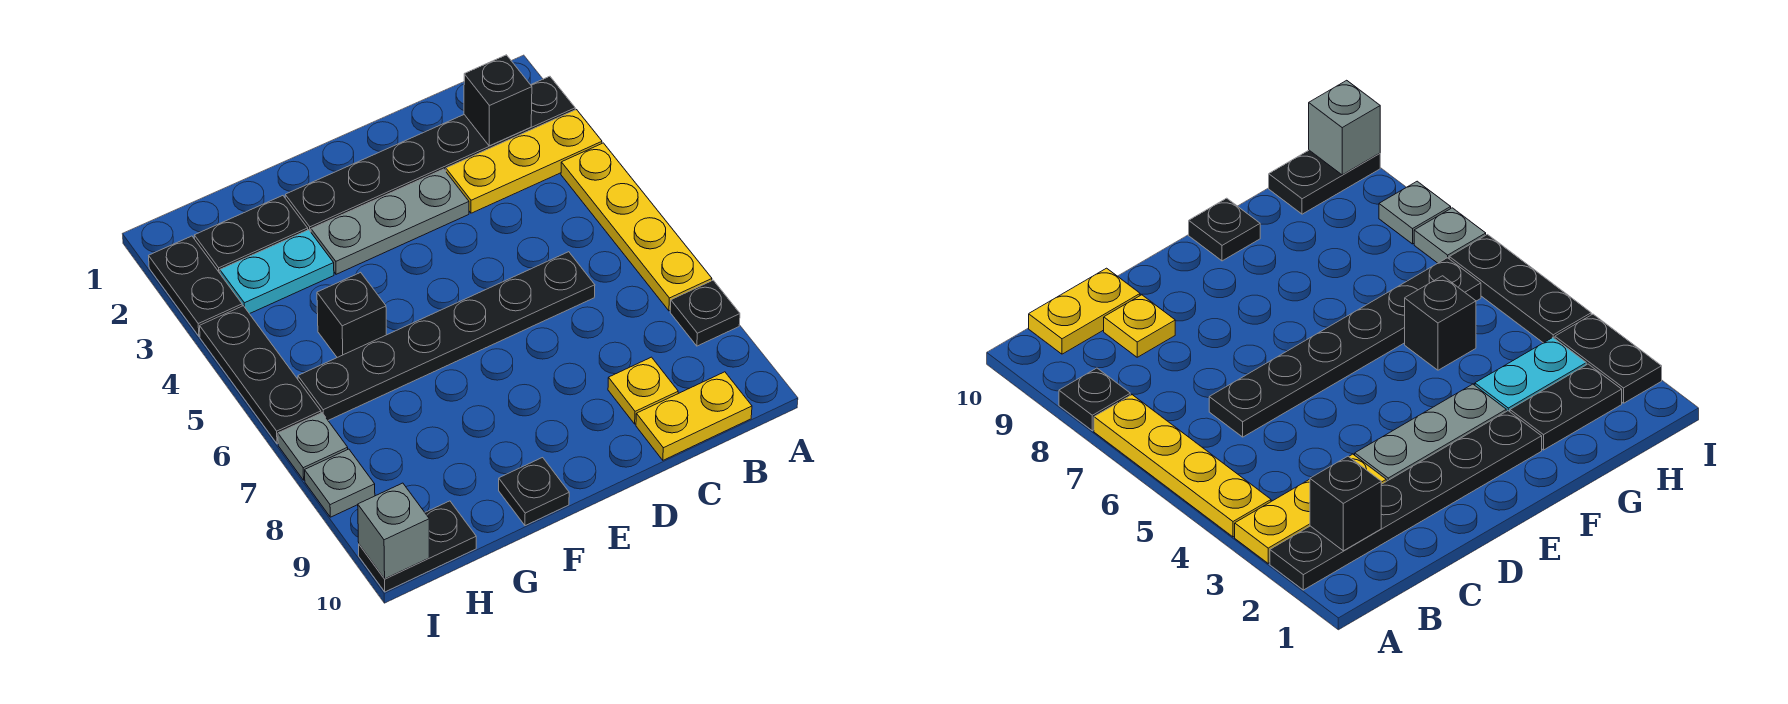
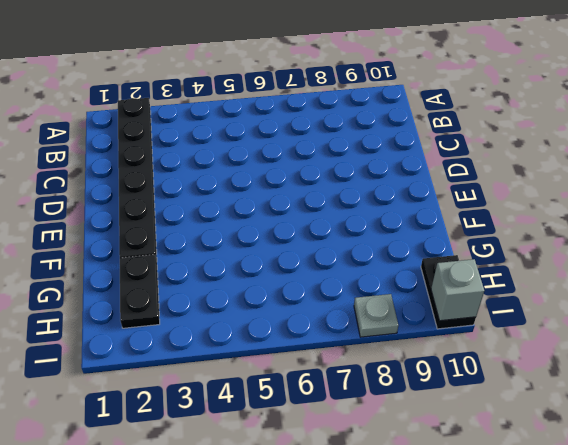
none -> yellow plate A3:C3 level 1
none -> yellow plate A4:A7 level 1
none -> black plate A8 level 1

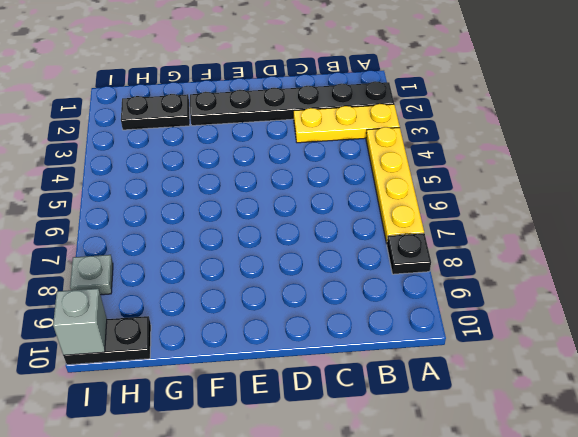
none -> yellow plate B10:C10 level 1
none -> black plate C6:H6 level 1
none -> yellow plate C9 level 1

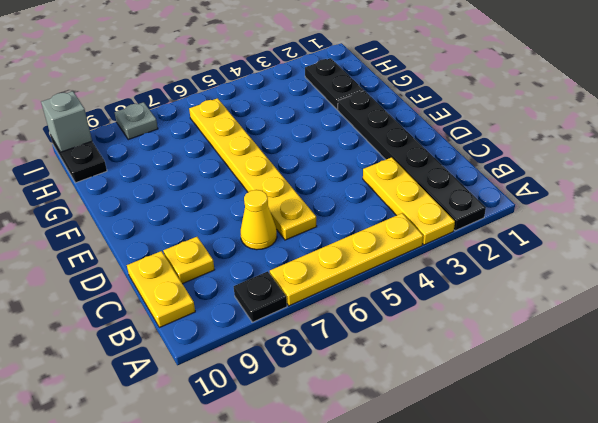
yellow plate C6:H6 level 1 -> black plate C6:H6 level 1
yellow cone C7 level 1 -> none
none -> grey plate D3:F3 level 1
none -> black plate F10 level 1
none -> cyan plate G3:H3 level 1

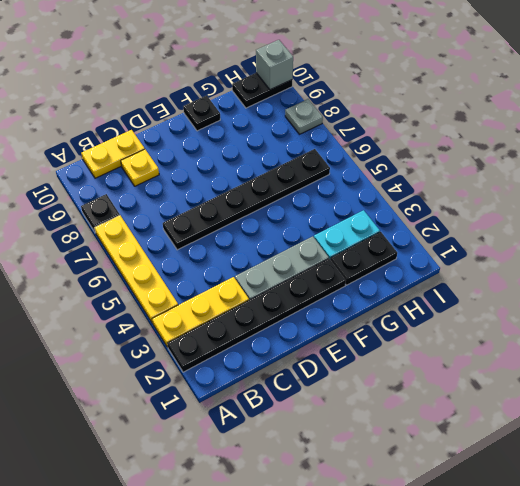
none -> black brick G5 level 1
none -> black plate I2:I3 level 1
none -> black plate I4:I6 level 1

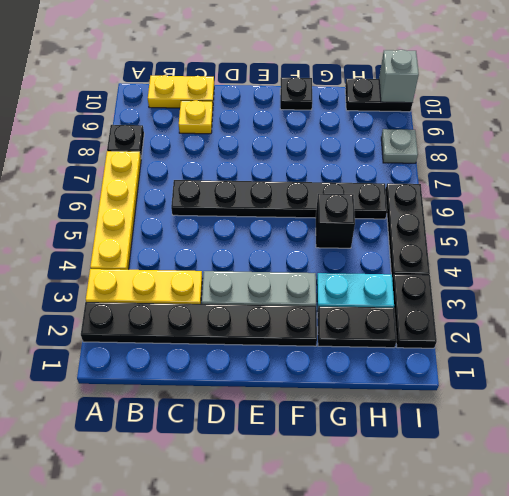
none -> grey plate I7 level 1
none -> black brick B2 level 2

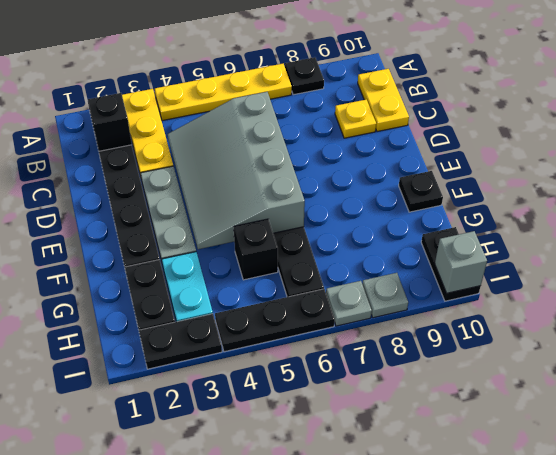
grey slope C4:F6 level 2 top 6 -> none

